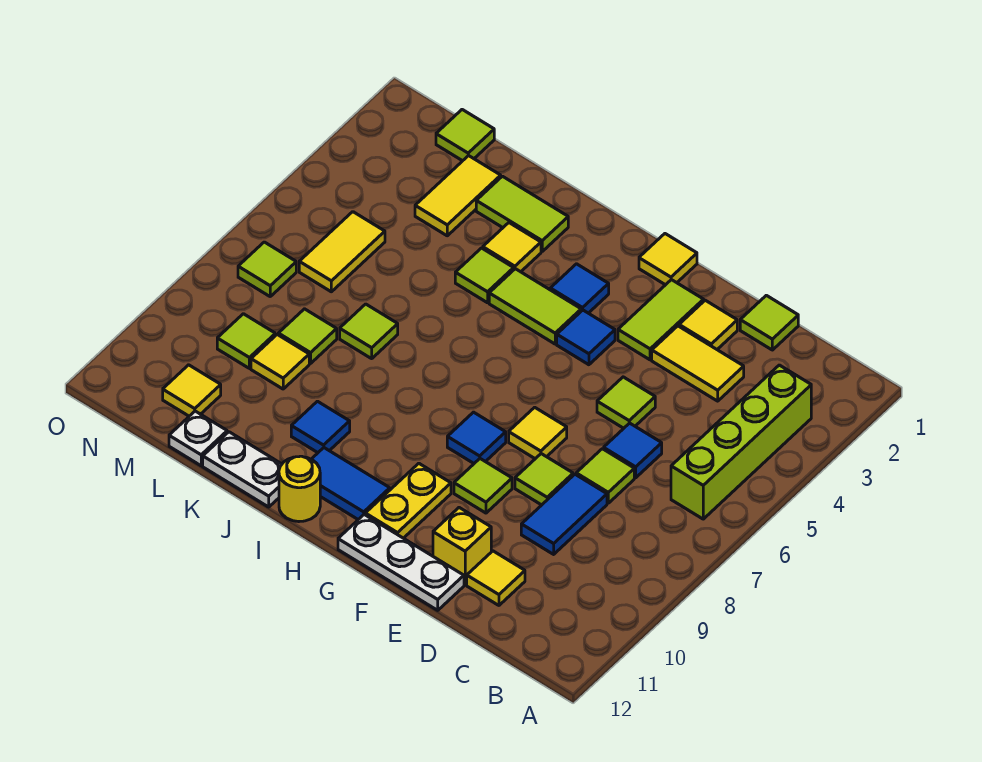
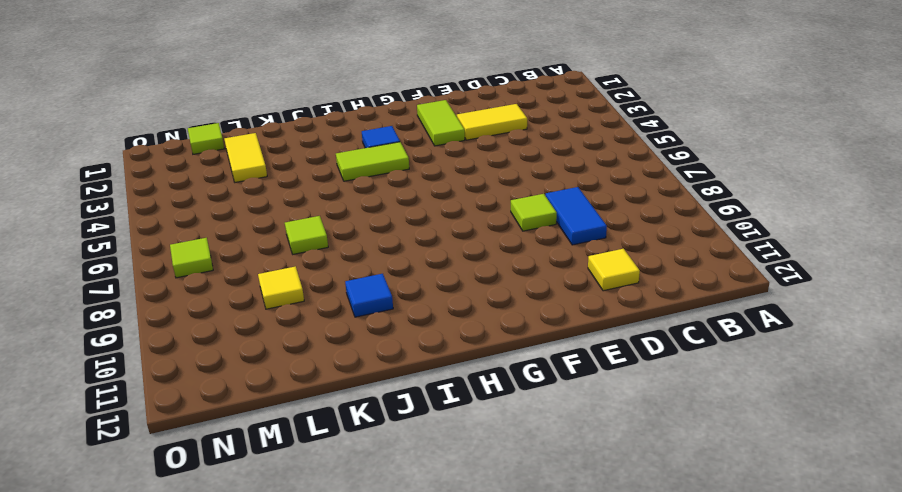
none -> lime brick B3:B6 level 1
none -> lime tile D1 level 1
none -> blue tile D6 level 1
none -> lime tile D7 level 1

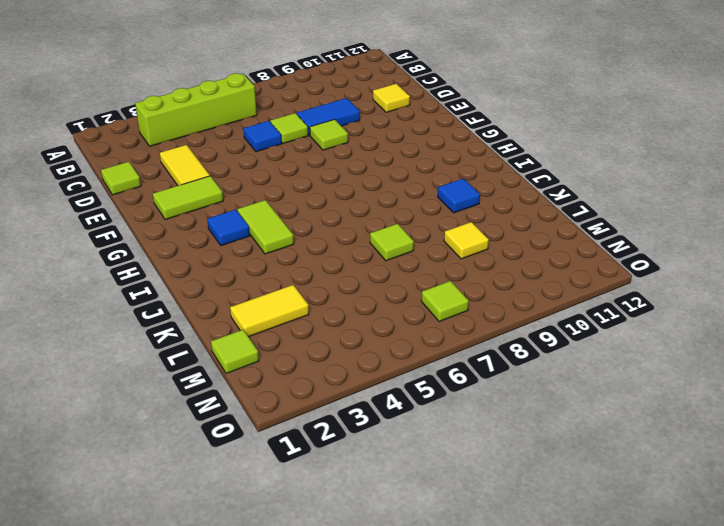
none -> yellow tile E2 level 1
none -> lime tile E5 level 1
none -> yellow brick E11 level 1
none -> white plate E12:G12 level 1

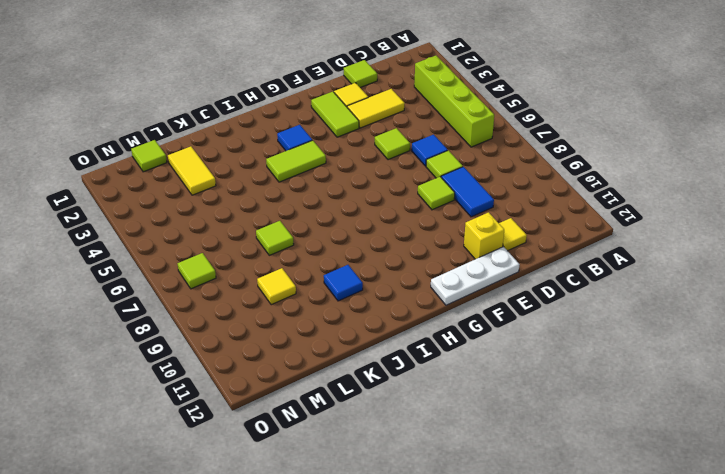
none -> yellow tile F7 level 1
none -> lime tile F9 level 1
none -> yellow tile G1 level 1
none -> blue tile G4 level 1

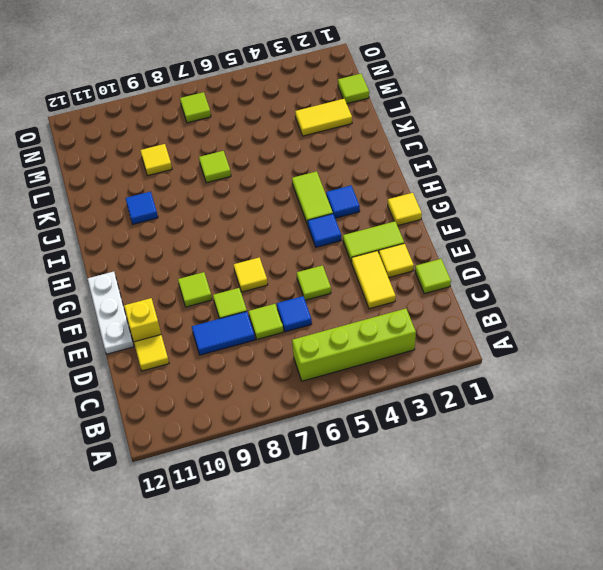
none -> blue tile G8 level 1
none -> yellow plate G10:G11 level 1
none -> blue tile H11:I11 level 1
none -> yellow round brick I12 level 1

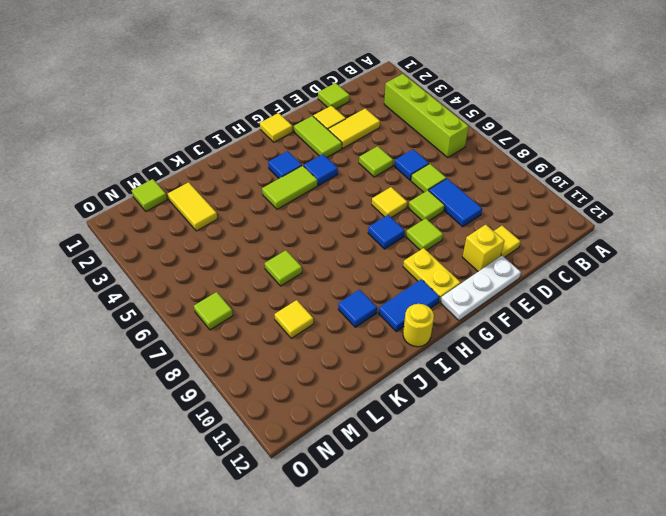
none -> lime tile J2:K2 level 1
none -> yellow tile J3 level 1
none -> lime tile J4 level 1
none -> white plate J12:K12 level 1

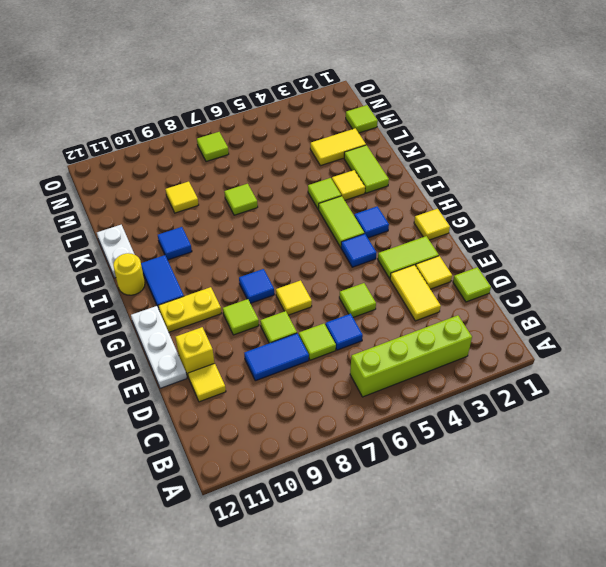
none -> lime tile L8 level 1
none -> white plate L12 level 1
none -> yellow tile M5:M6 level 1
none -> lime tile M9 level 1

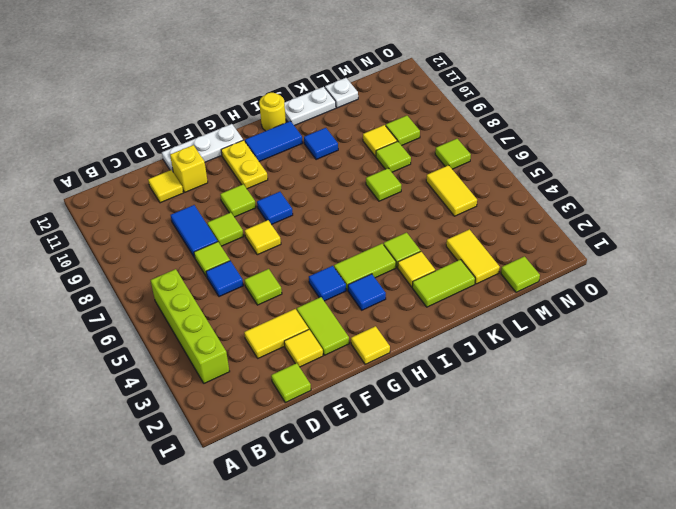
none -> yellow tile M11 level 1

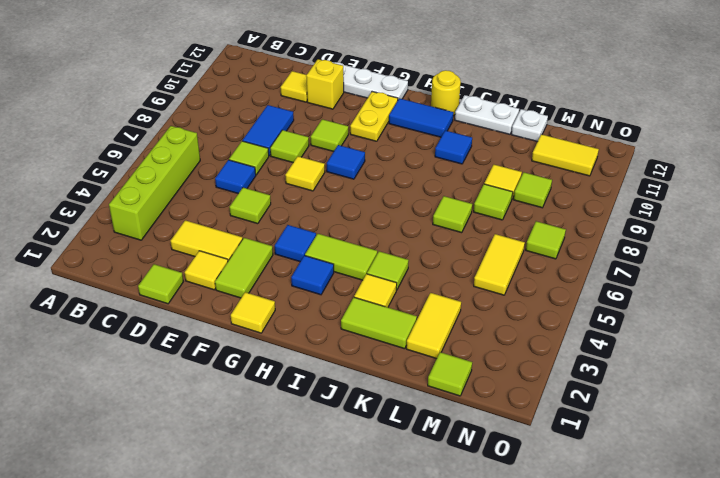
yellow tile M11:N11 level 1 -> yellow tile M11 level 1

